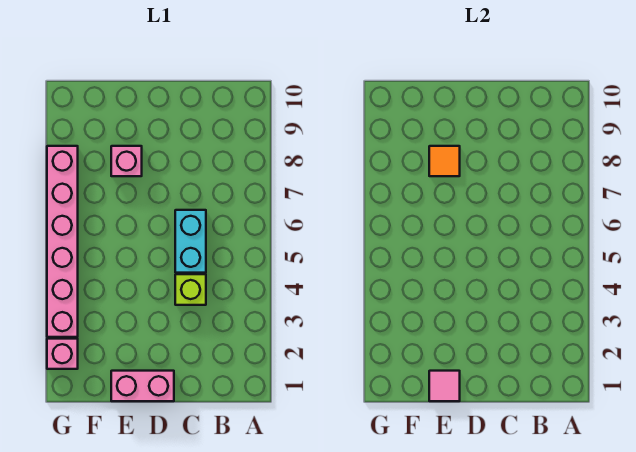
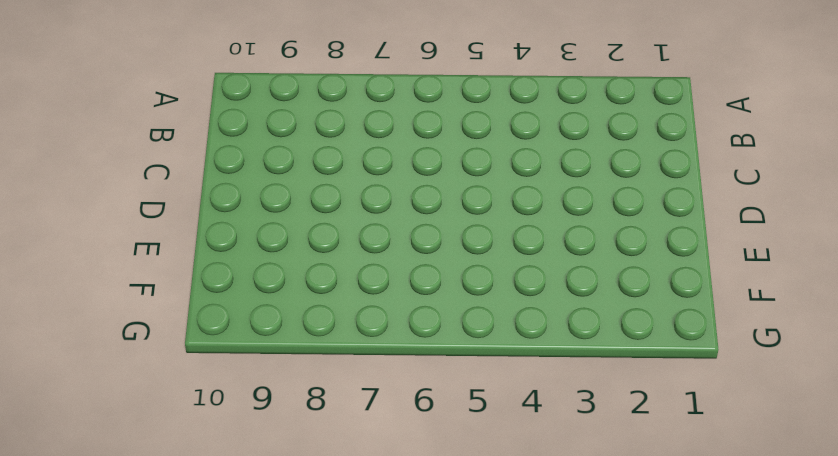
none -> lime brick C4 level 1
none -> cyan brick C5:C6 level 1

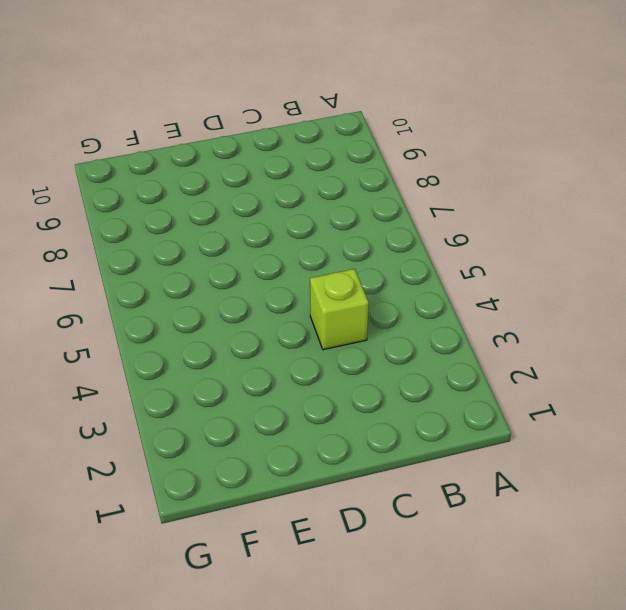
none -> cyan brick C5:C6 level 1
none -> pink brick D1:E1 level 1

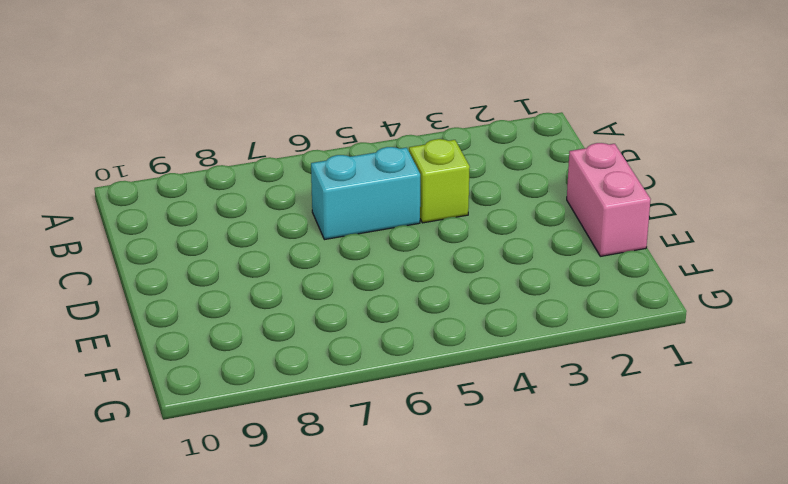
none -> pink brick E8 level 1
none -> pink brick G2 level 1

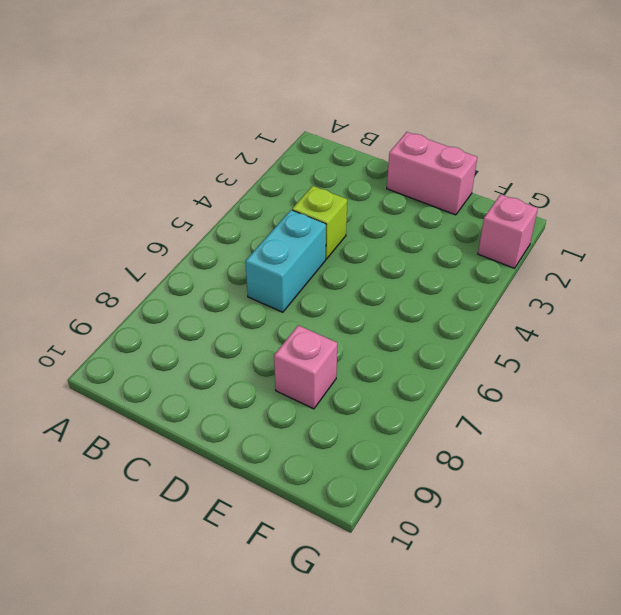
none -> pink brick G3:G8 level 1
none -> pink tile E1 level 2

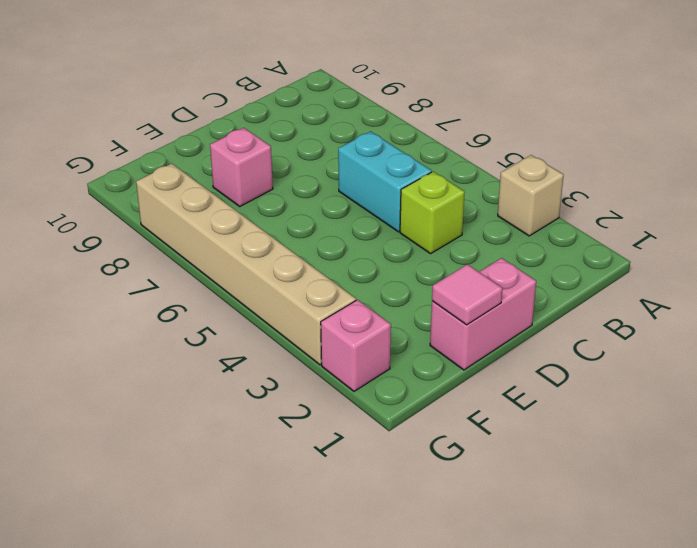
tan brick A3 level 1 -> none
tan brick G3:G8 level 1 -> pink brick G3:G8 level 1
none -> orange tile E8 level 2

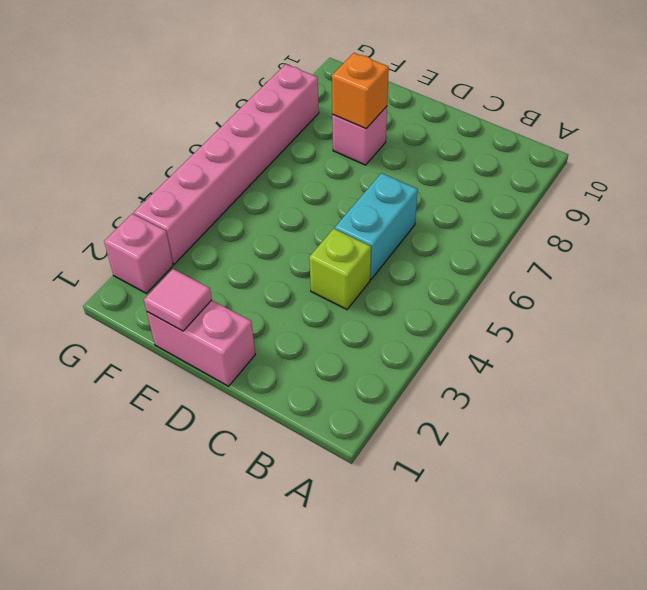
orange brick E8 level 2 -> orange tile E8 level 2

